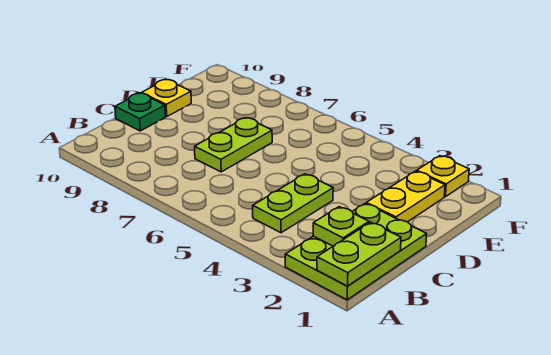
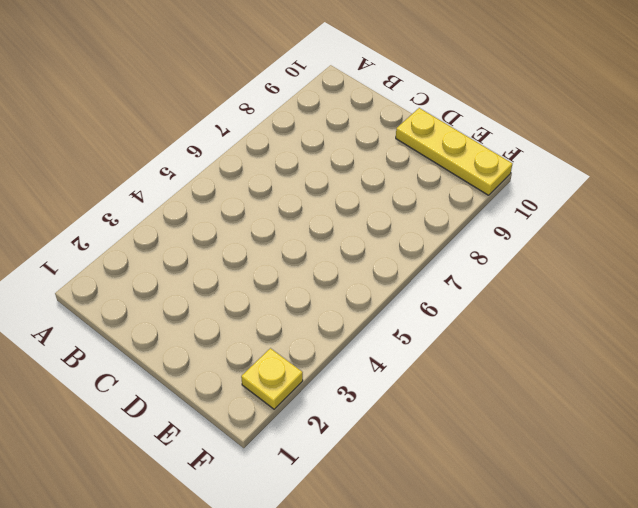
yellow plate D10:F10 level 1 -> yellow plate D10 level 1
none -> lime plate A1:C2 level 1
none -> lime plate B4:C4 level 1

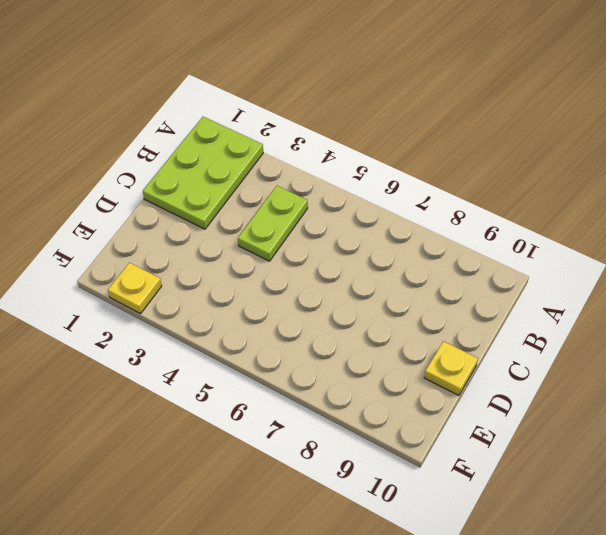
none -> lime plate C7:D7 level 1
none -> green plate C10 level 1

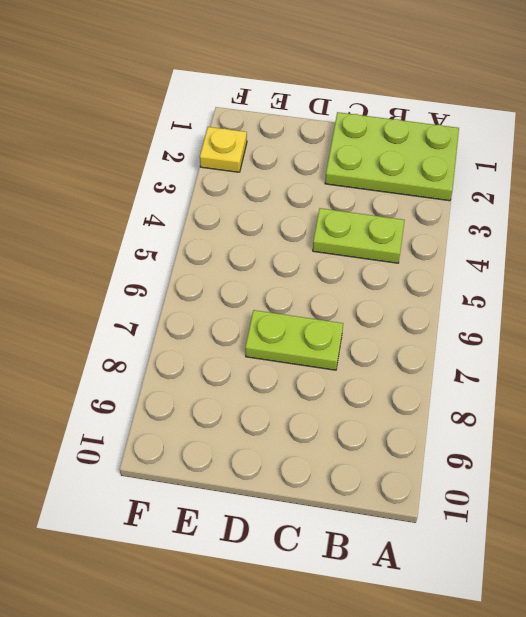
none -> green plate C10 level 1
none -> yellow plate D2:E2 level 1

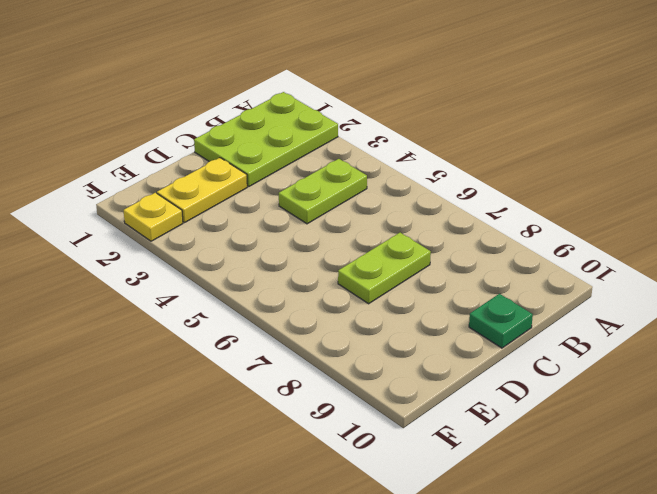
none -> yellow plate D10 level 1
none -> lime plate A1:B1 level 2

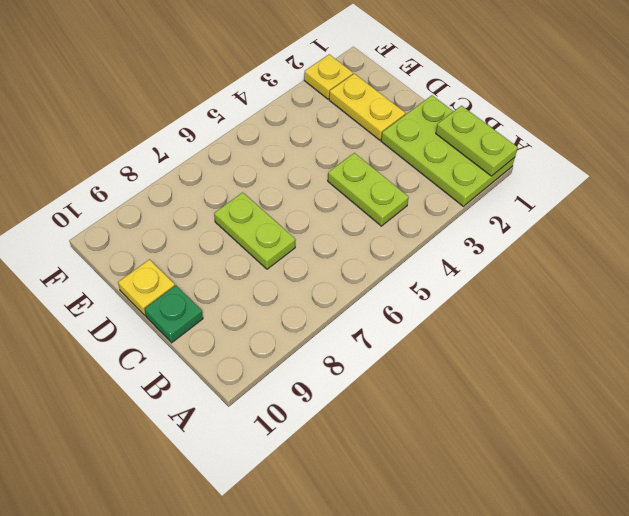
none -> lime plate B2 level 2

